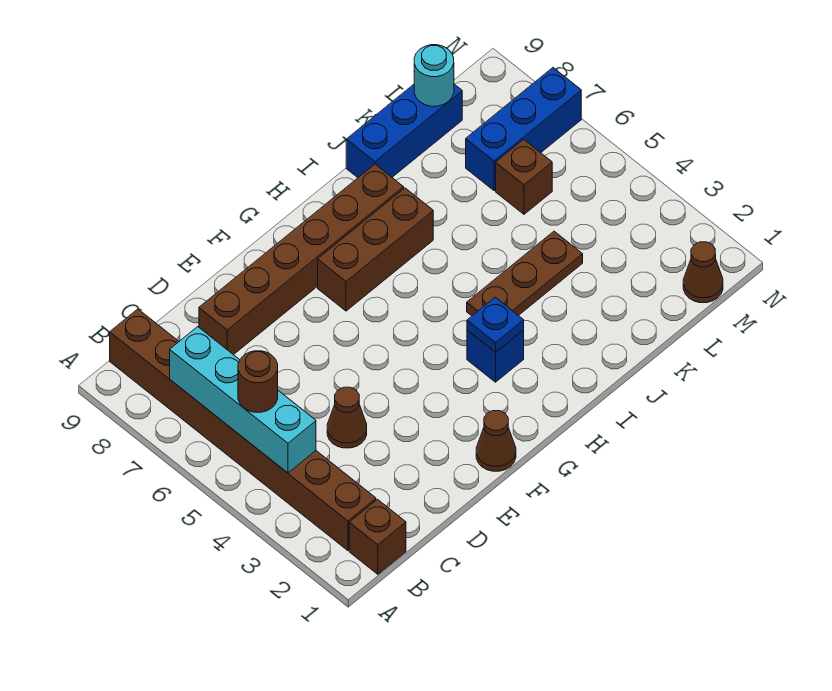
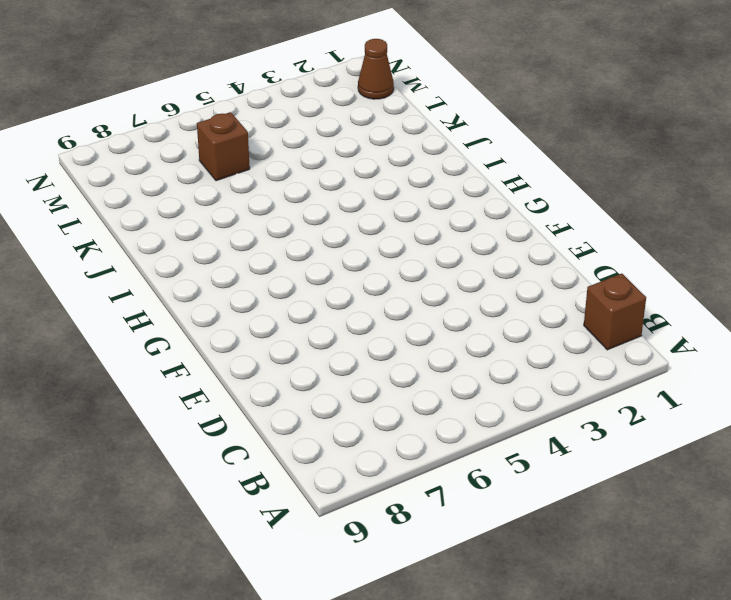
none -> brown brick B2:B9 level 1
none -> brown cone D4 level 1
none -> brown brick D8:I8 level 1

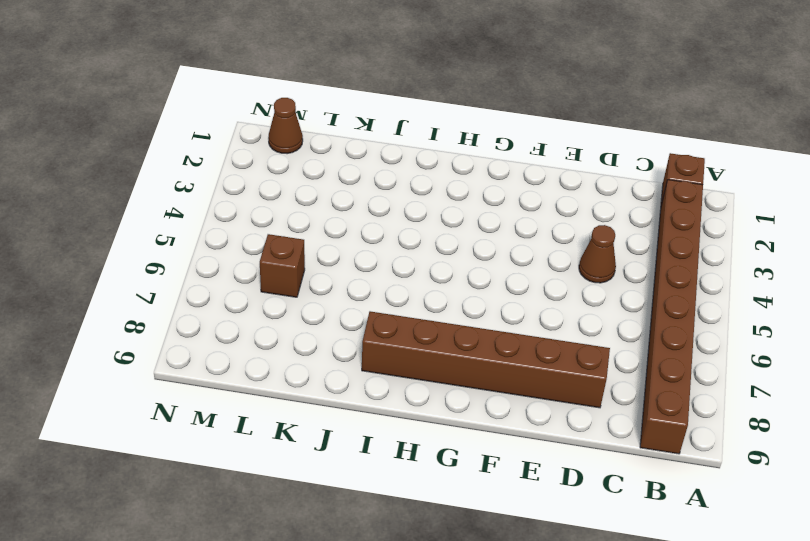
none -> brown cone F1 level 1
none -> brown brick G7:I7 level 1
none -> blue brick H3 level 1

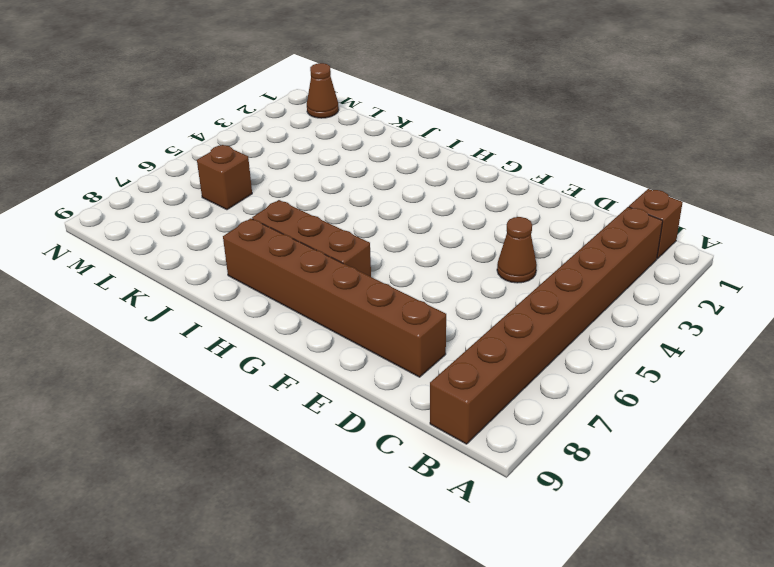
none -> brown cone F1 level 1
none -> blue brick H3 level 1
none -> brown plate I4:K4 level 1

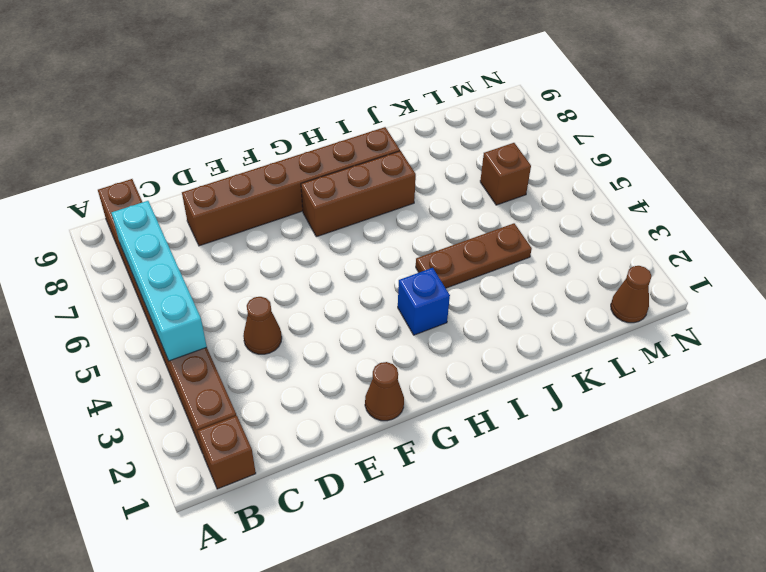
none -> blue brick J9:L9 level 1
none -> blue brick L7:N7 level 1
none -> blue plate H3 level 2

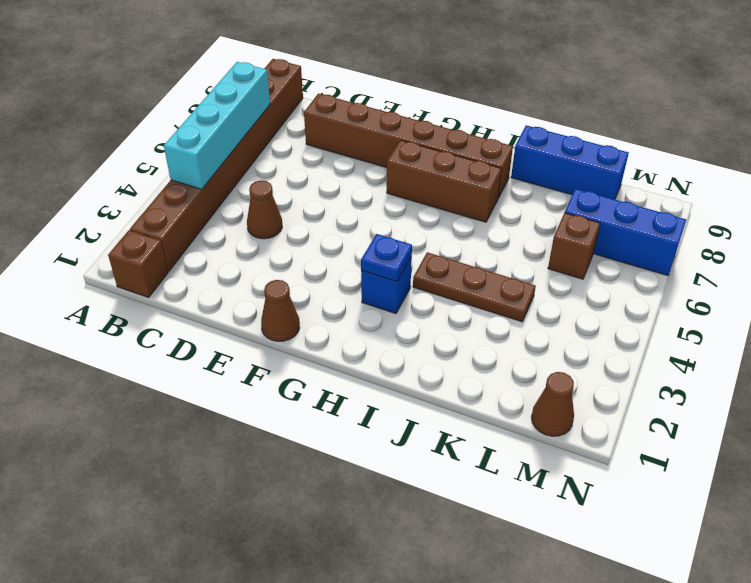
none -> cyan round brick L9 level 2
none -> brown round brick B5 level 3

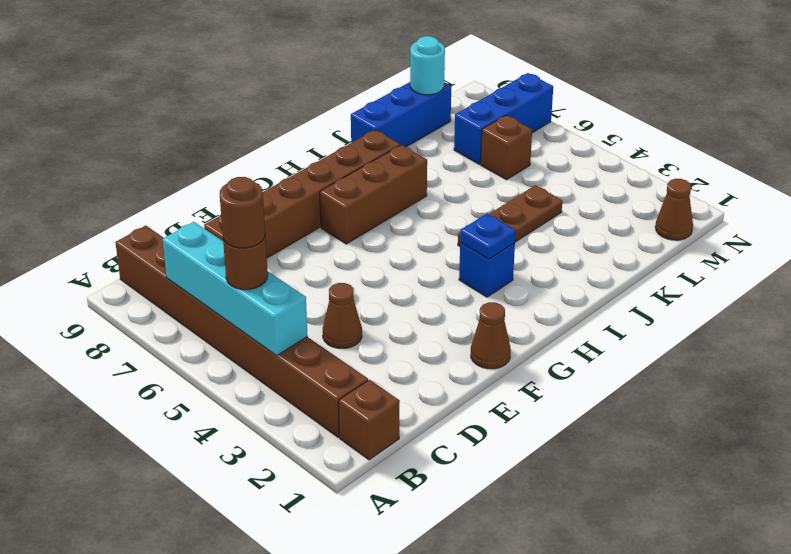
brown round brick B5 level 4 -> none

